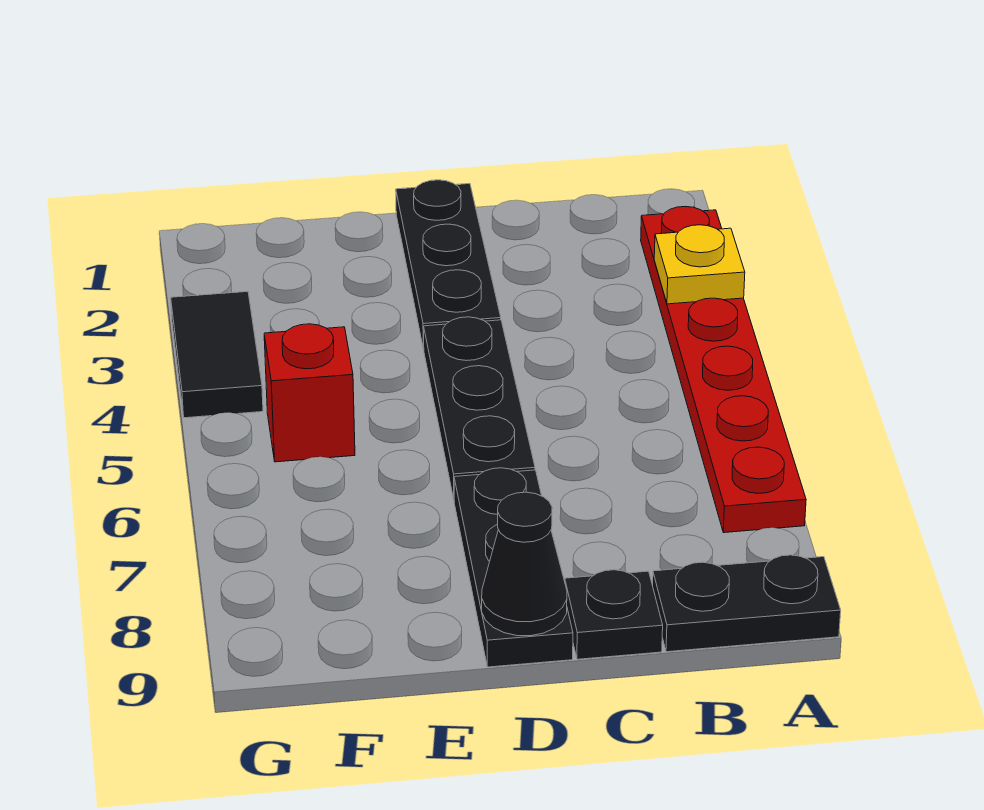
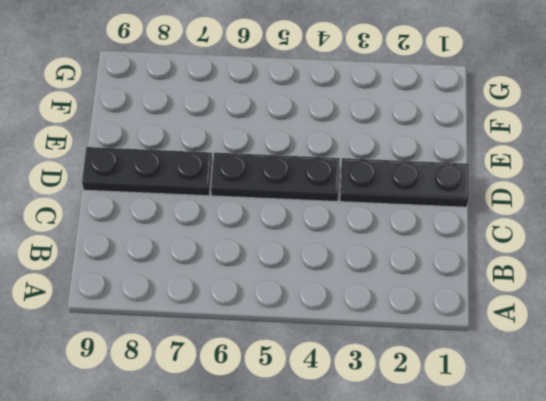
none -> red plate A2:A7 level 1
none -> black plate A9:B9 level 1

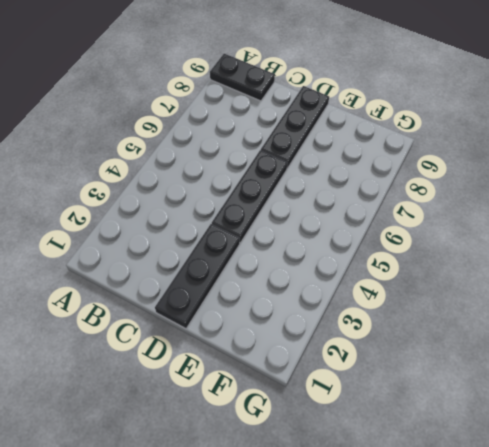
none -> red plate A2:A7 level 1
none -> black plate C9 level 1

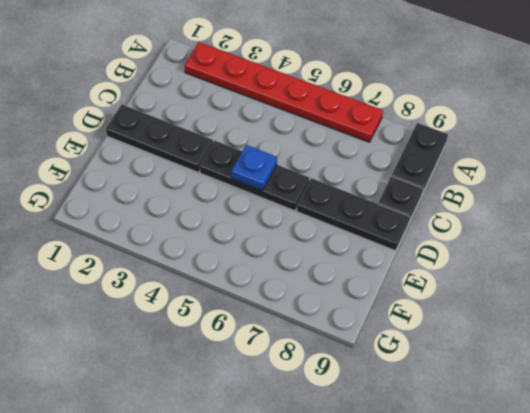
blue plate D5 level 2 -> none
none -> red brick F5 level 1
none -> black tile G3:G4 level 1

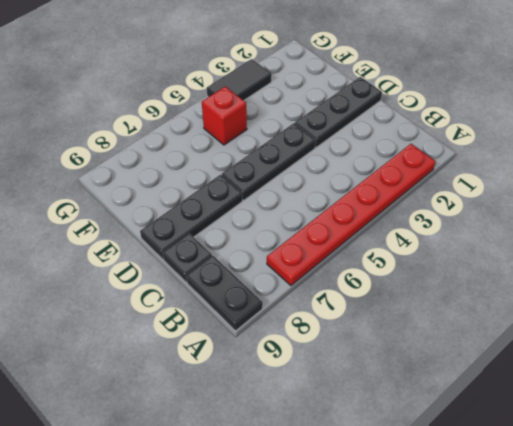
none -> yellow plate A3 level 2
none -> black cone D9 level 2

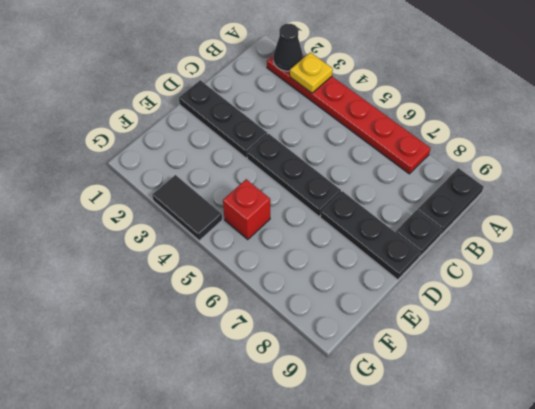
black cone A2 level 2 -> black cone D9 level 2

